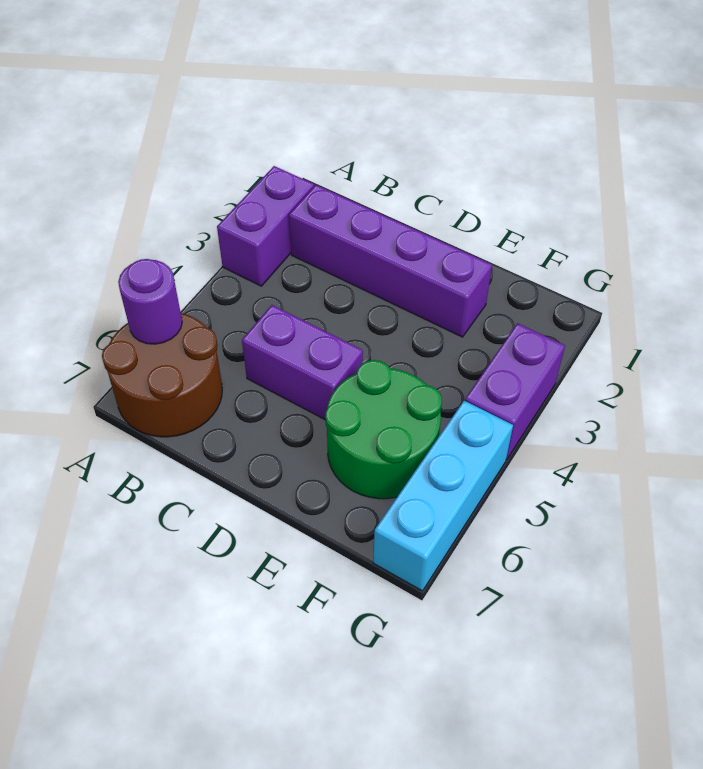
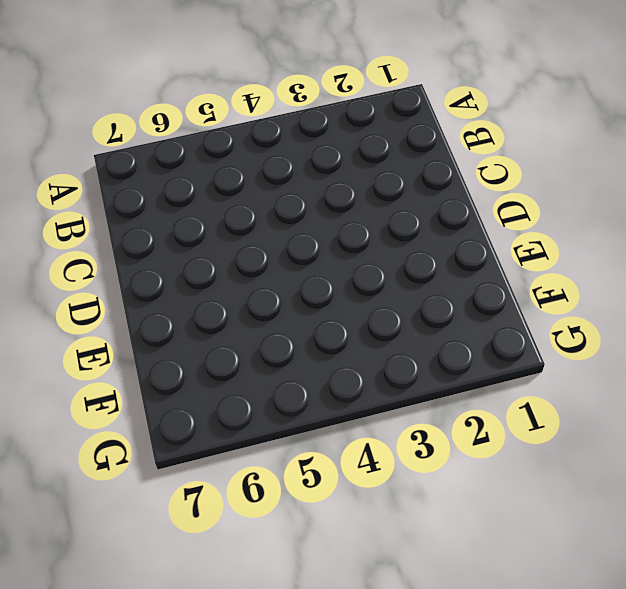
none -> purple brick A2:A3 level 1
none -> brown round brick A6:B7 level 1

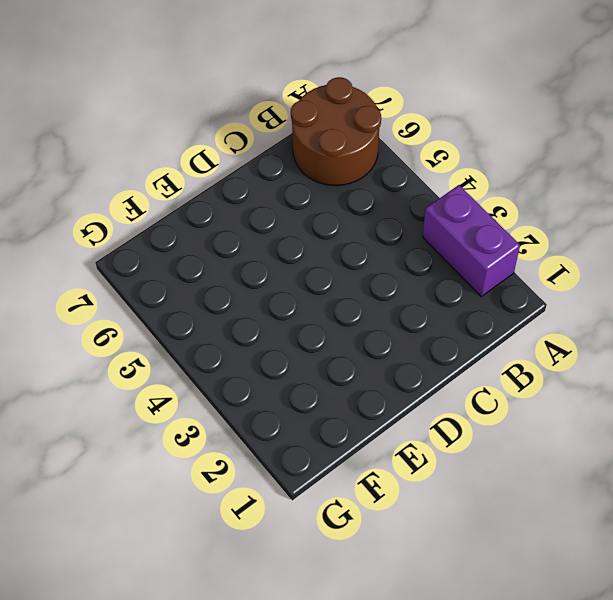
none -> purple brick B2:E2 level 1
none -> purple brick C5:D5 level 1

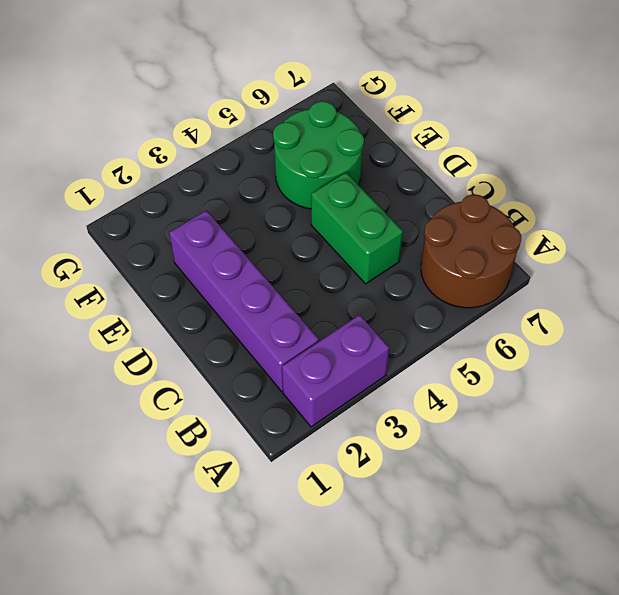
green brick C5:D5 level 1 -> purple brick C5:D5 level 1
none -> purple brick G3:G4 level 1
none -> cyan brick G5:G7 level 1

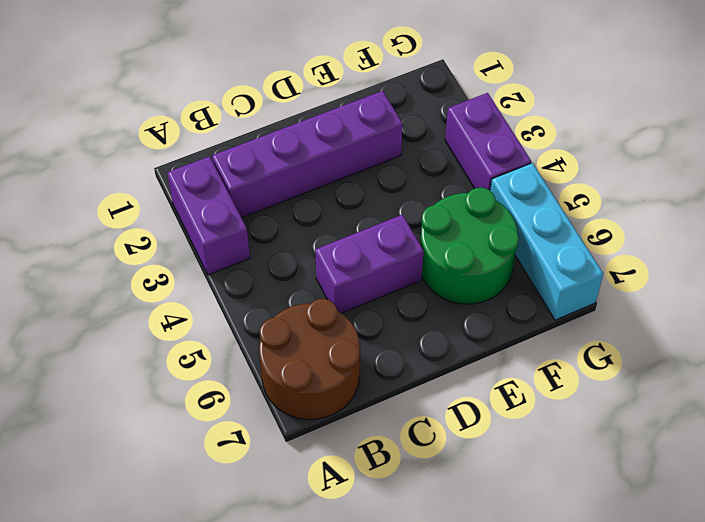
none -> purple round brick A6 level 2

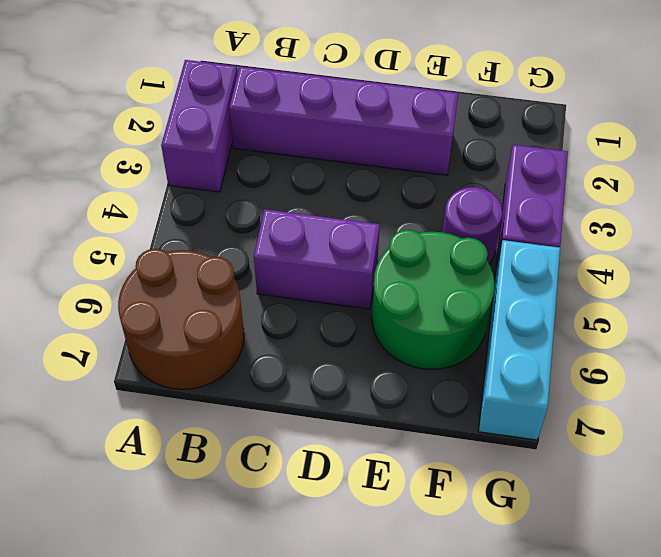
purple round brick F4 level 1 -> purple round brick A6 level 2

